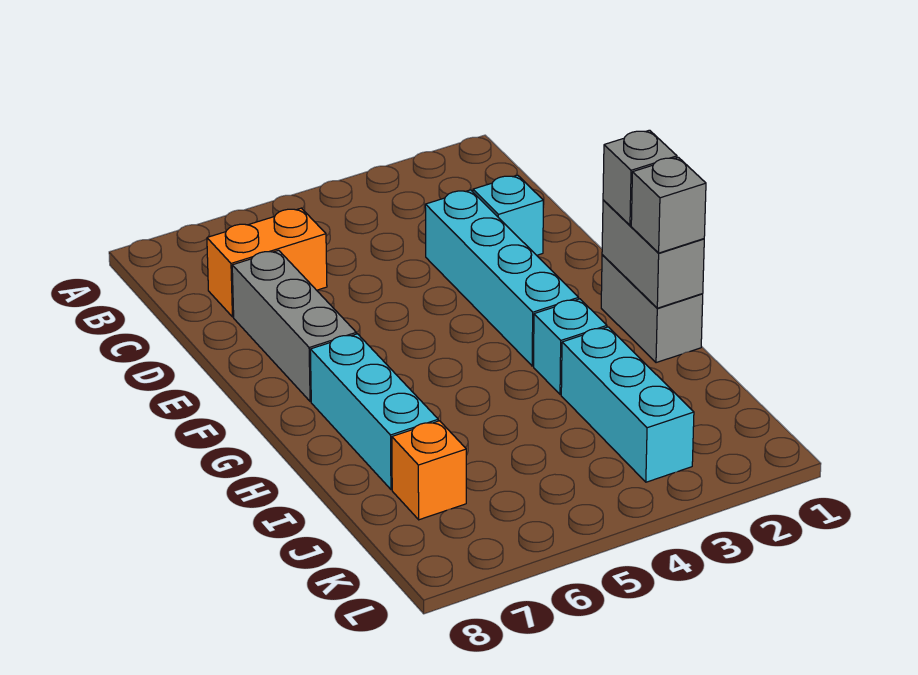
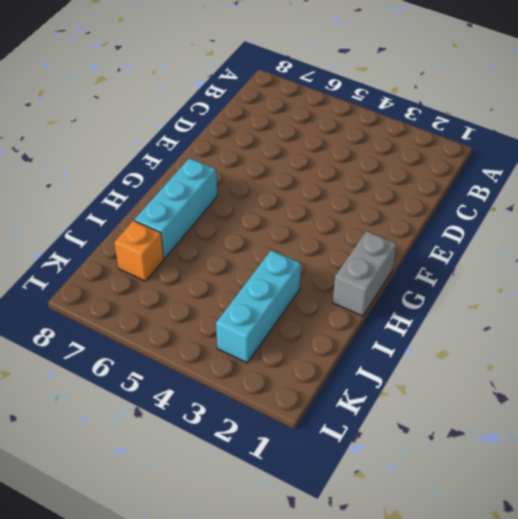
none -> orange brick C6:C7 level 1
none -> cyan brick D2 level 1
none -> cyan brick D3:G3 level 1

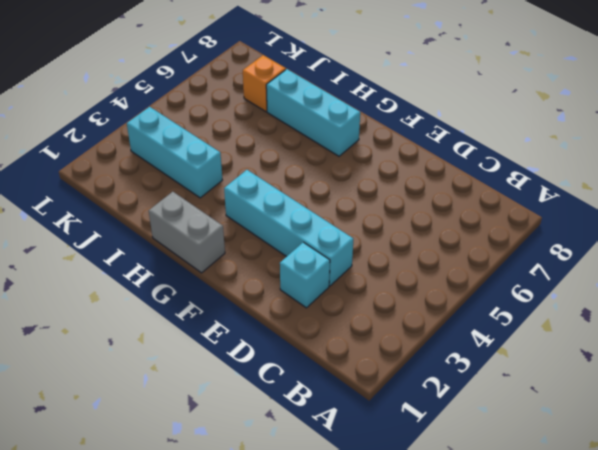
none -> orange brick C6:C7 level 1
none -> grey brick D7:F7 level 1
none -> cyan brick H3 level 1

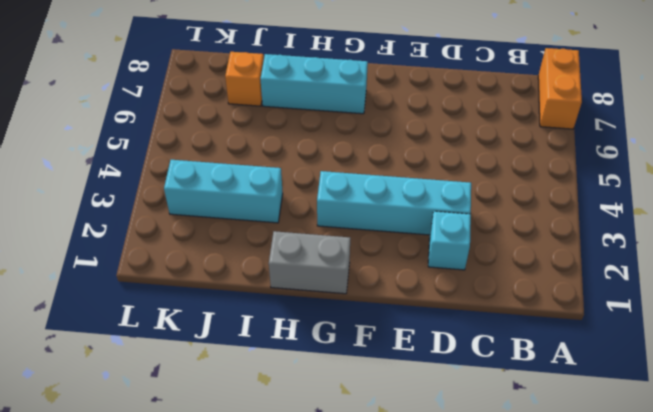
orange brick A7:A8 level 1 -> orange brick C6:C7 level 1
none -> grey brick D7:F7 level 1
none -> cyan brick H3 level 1
none -> grey brick G1:H1 level 2

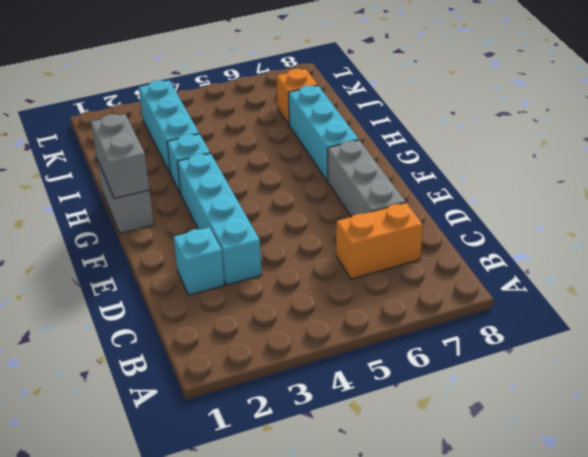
none -> grey brick G1 level 3
none -> grey brick H1 level 3

